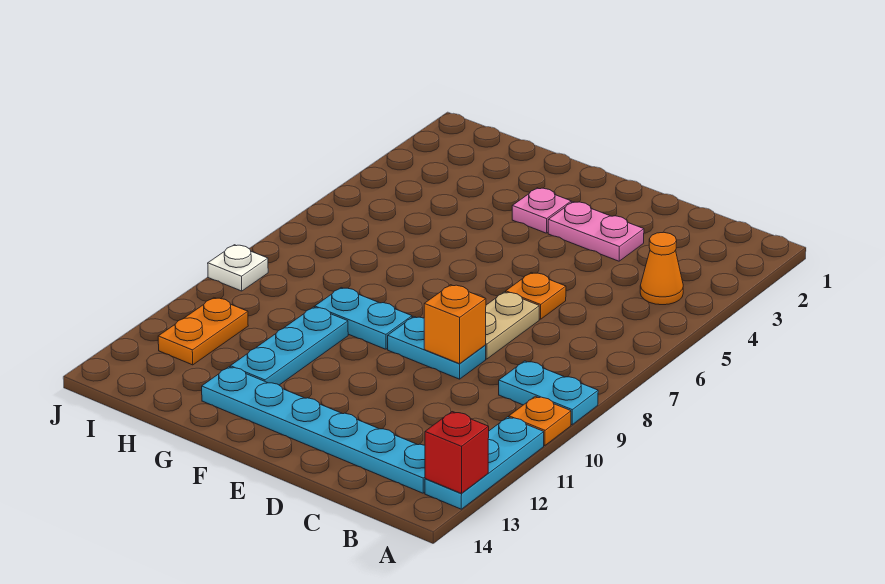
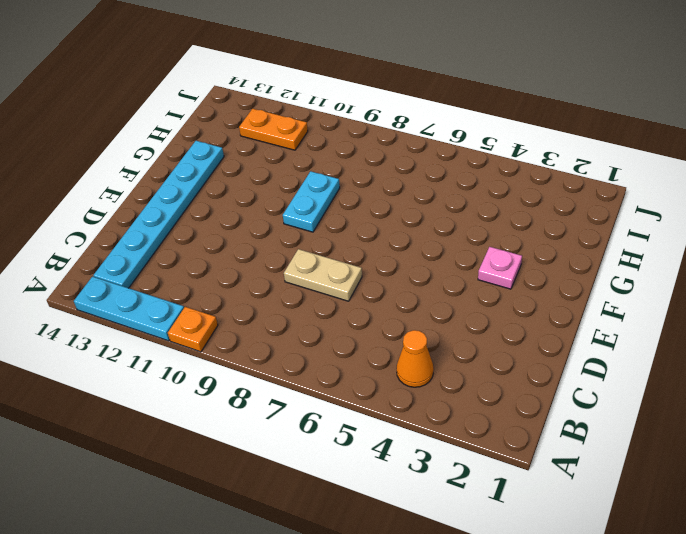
none -> cyan plate A9:B9 level 1
none -> pink plate D3:E3 level 1
none -> orange plate D6 level 1

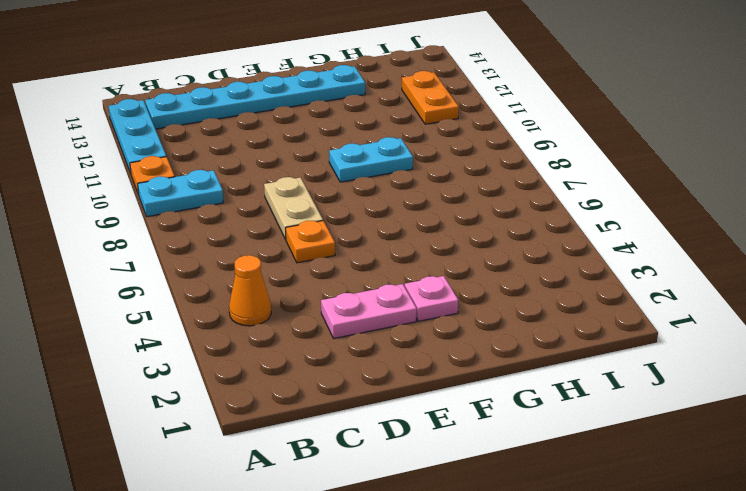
none -> cyan plate D9:E9 level 1
none -> cyan plate G10:G12 level 1
none -> white plate J9 level 1

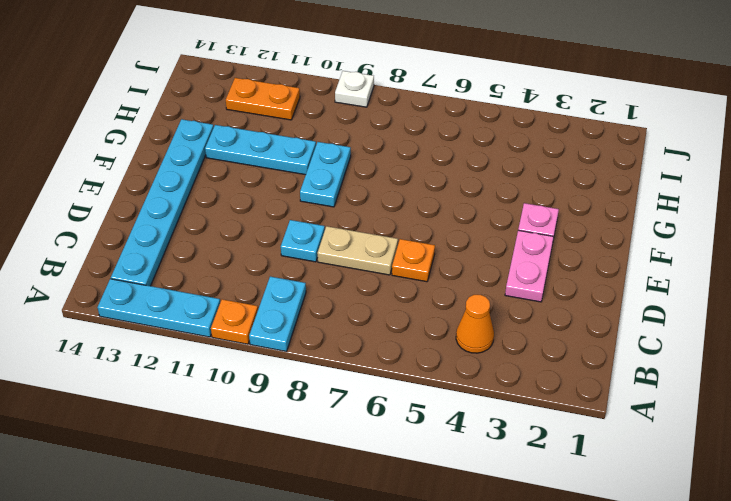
cyan plate D9 level 1 -> cyan plate D9:E9 level 1
none -> red brick A13 level 2
none -> orange brick D9 level 2

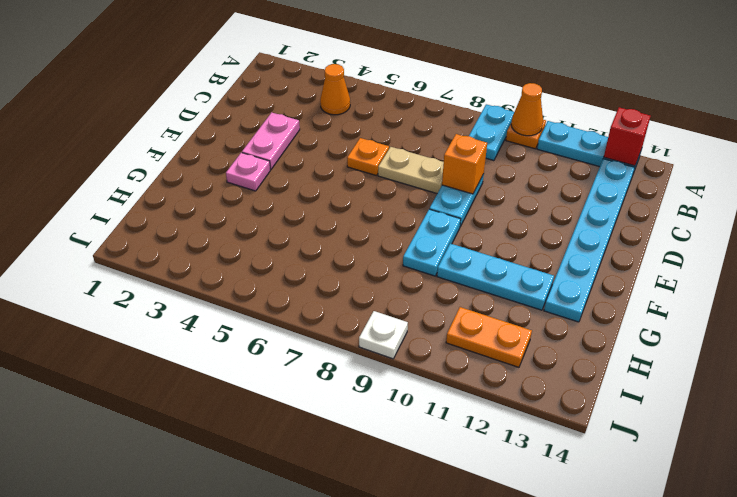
orange cone A10 level 2 -> none

